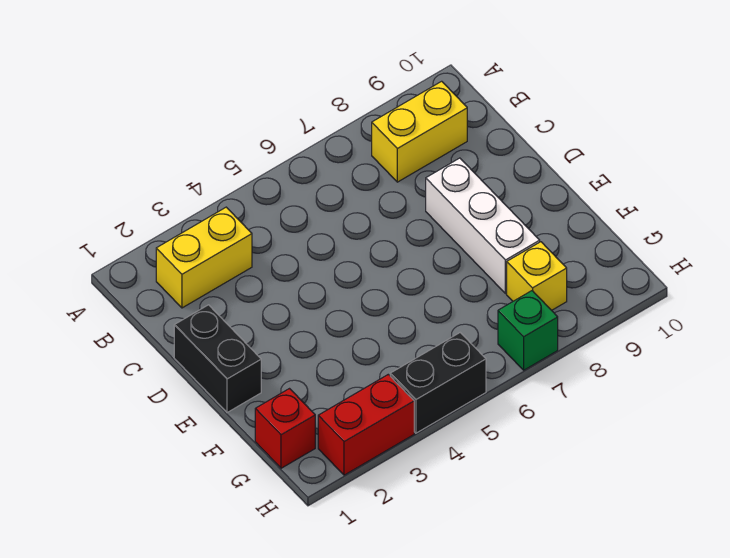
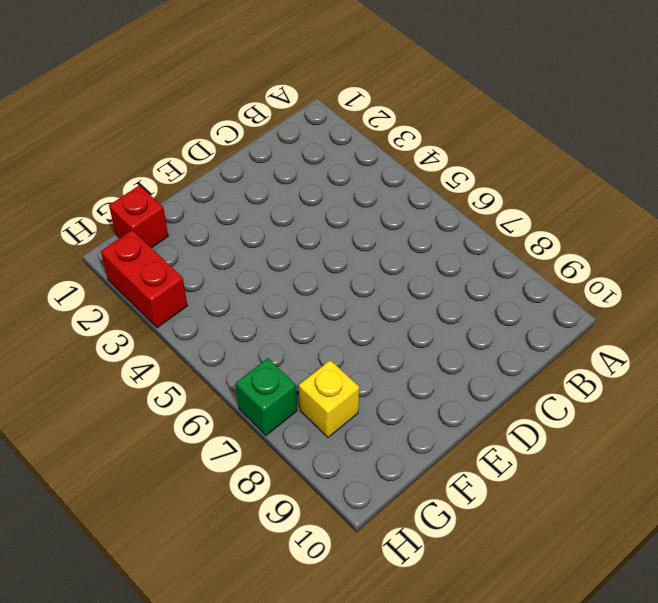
none -> yellow brick B2:B3 level 1
none -> yellow brick B8:B9 level 1

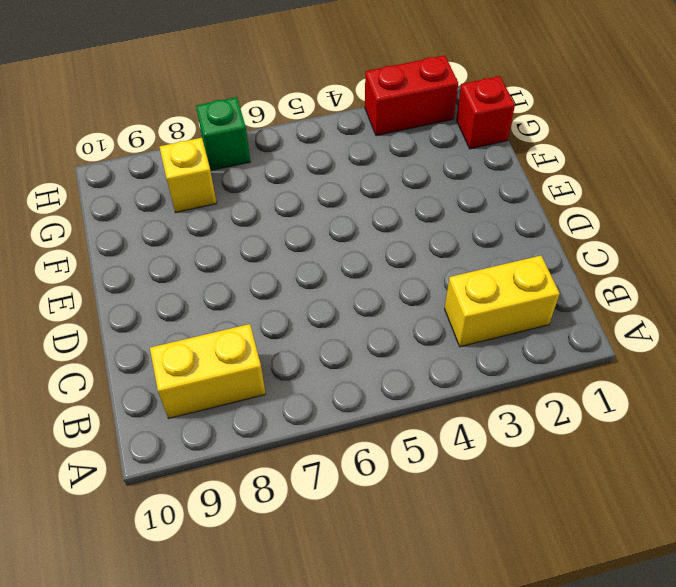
none -> black brick D1:E1 level 1
none -> white brick D8:F8 level 1

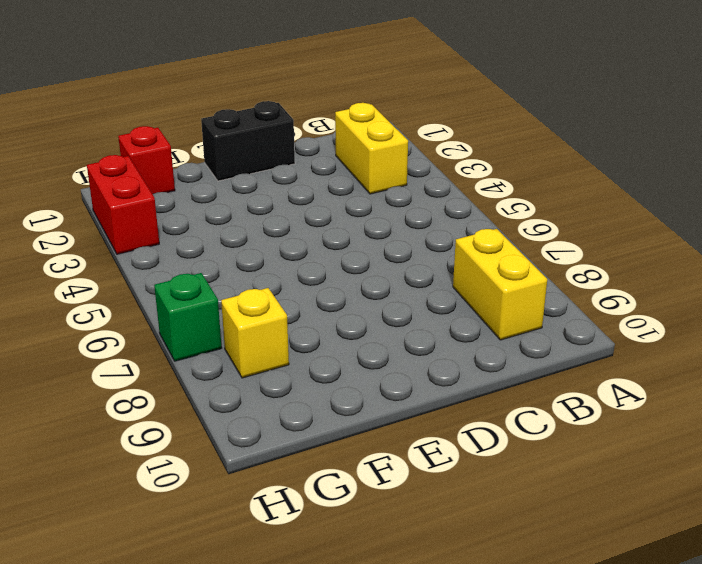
none -> white brick D8:F8 level 1
none -> black brick H4:H5 level 1

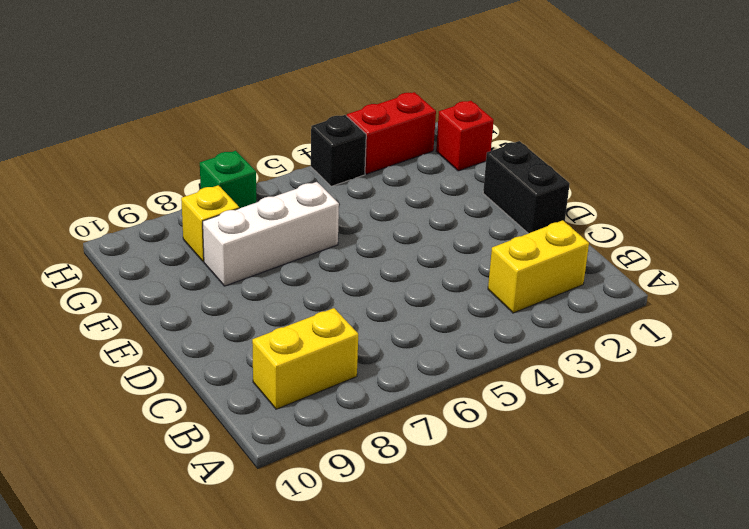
white brick F6:F8 level 1 -> white brick D8:F8 level 1
black brick H4 level 1 -> black brick H4:H5 level 1

